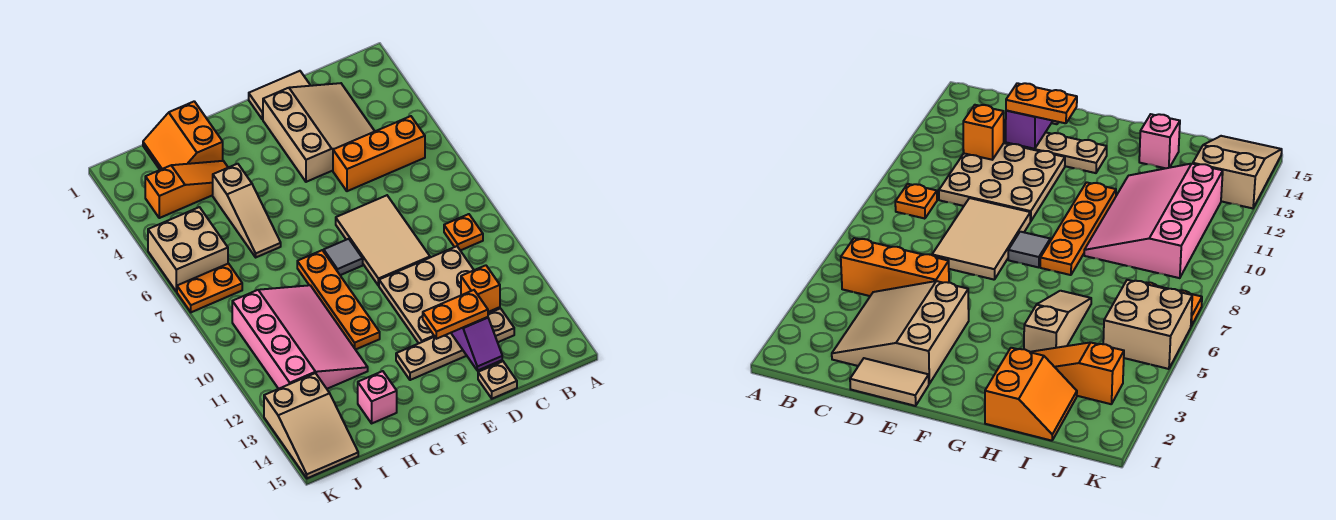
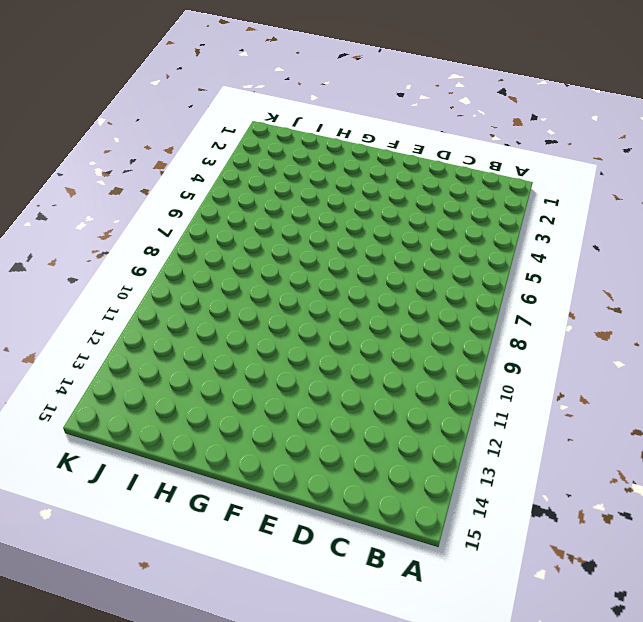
none -> orange brick B5:D5 level 1
none -> orange plate B9 level 1
none -> tan slope C2:E4 level 1 top E

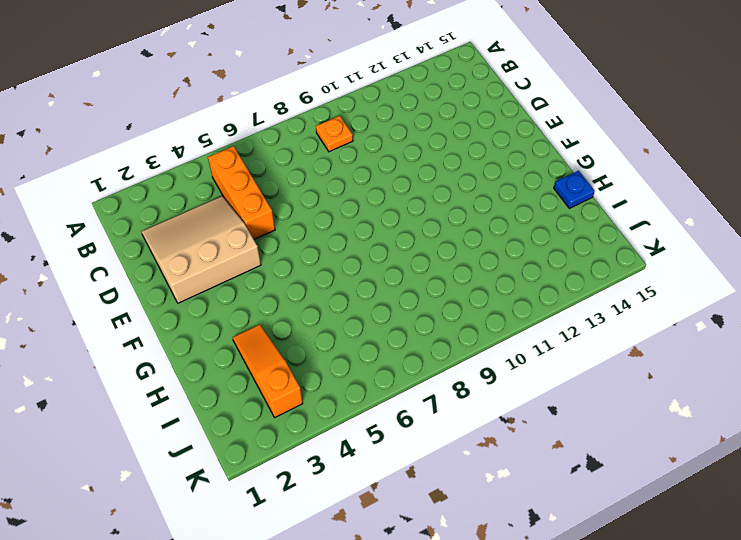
blue plate H15 level 1 -> none
none -> tan plate C10:E12 level 1
none -> tan plate C13:F13 level 1
none -> tan tile D1:E1 level 1

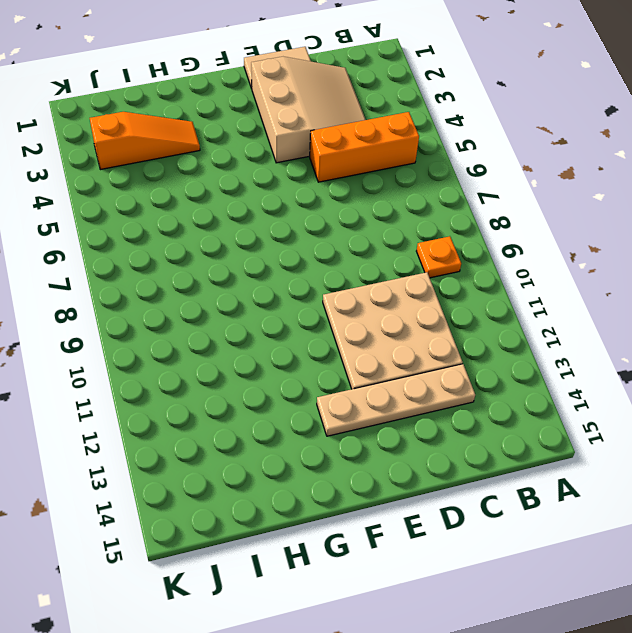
none -> tan tile D7:E9 level 1
none -> tan plate D15 level 1
none -> grey tile F8 level 1

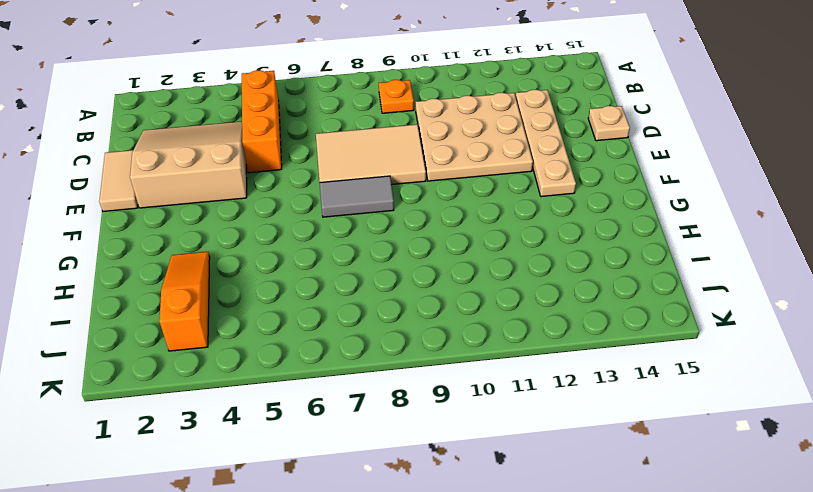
grey tile F7:F8 level 1 -> grey tile F8 level 1
none -> orange plate G8:G11 level 1
none -> orange slope H1:I2 level 1 top H
none -> tan slope H4:H6 level 1 top 4

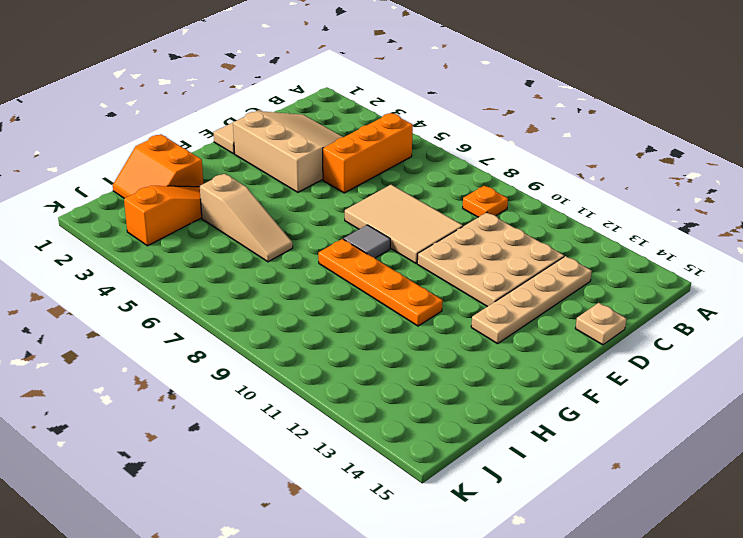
none -> pink slope H9:J12 level 1 top J
none -> pink brick H14 level 1
none -> tan brick J5:K6 level 1

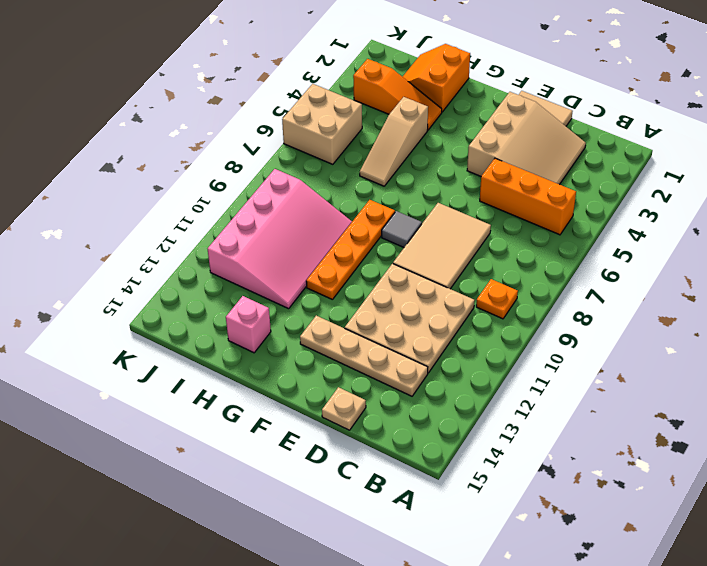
none -> orange plate J7:K7 level 1
none -> tan slope J13:K15 level 1 top 13
none -> orange brick C12 level 2

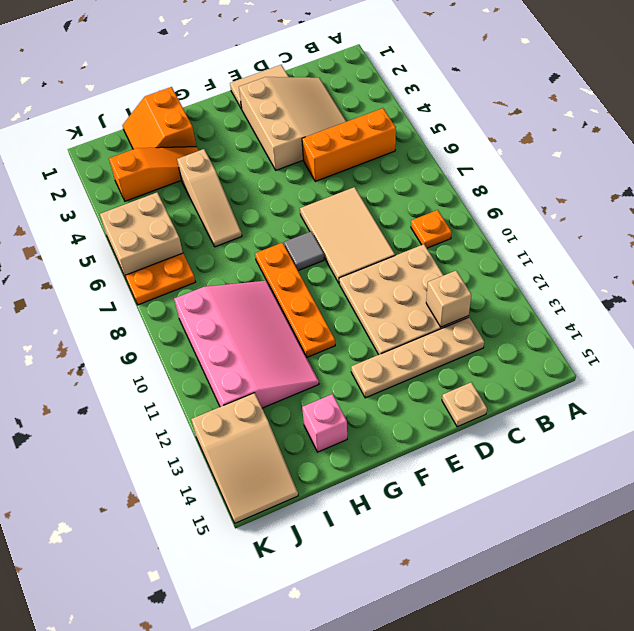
tan brick C12 level 2 -> orange brick C12 level 2
none -> purple slope D13:D14 level 2 top 13
none -> orange plate D13:E13 level 3

